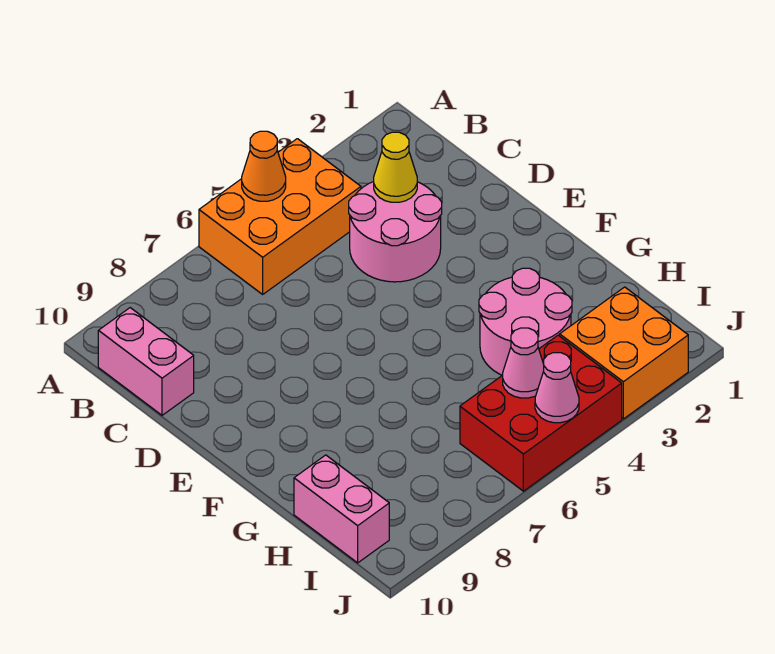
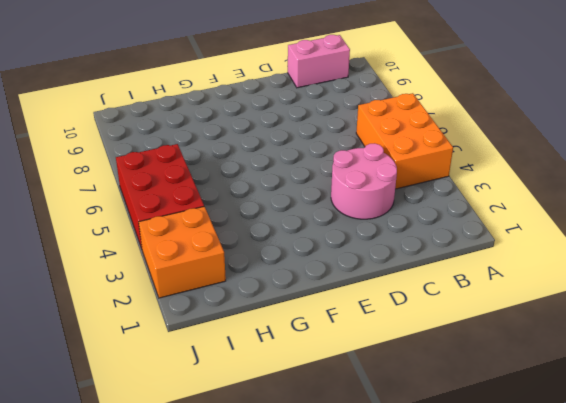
none -> pink round brick G3:H4 level 1
none -> pink brick H10:I10 level 1

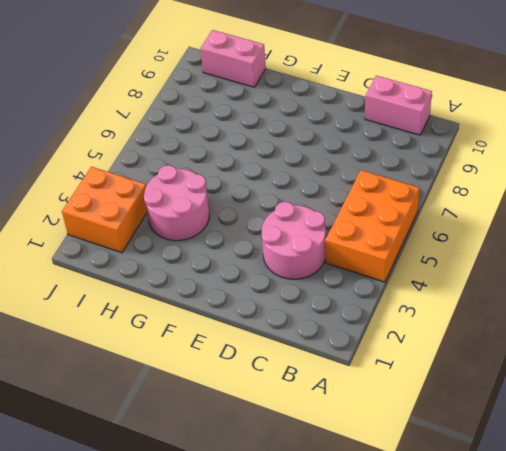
none -> red brick I4:J6 level 1
none -> orange cone A5 level 2

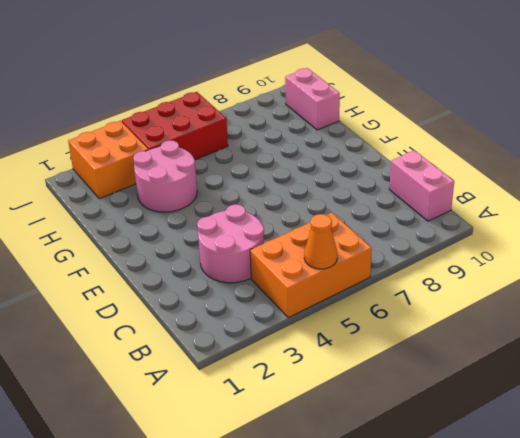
none -> yellow cone C3 level 2
none -> pink cone I5 level 2

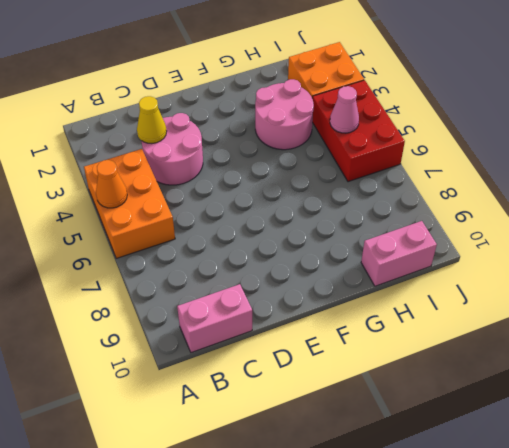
none -> pink cone J5 level 2

